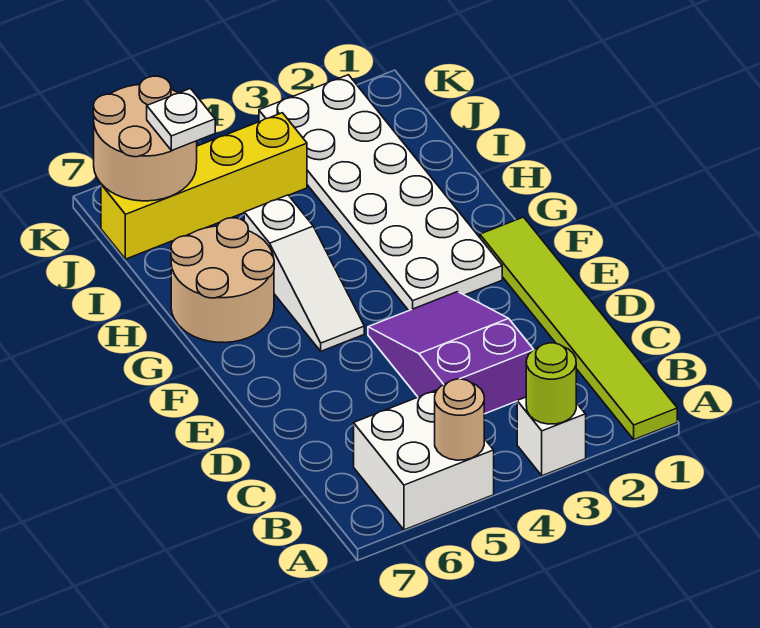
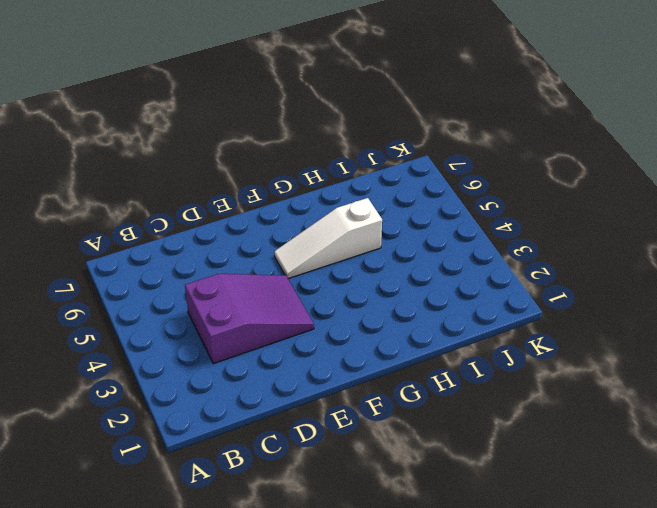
none -> lime tile A1:F1 level 1
none -> white brick A3 level 1
none -> white brick A5:B6 level 1

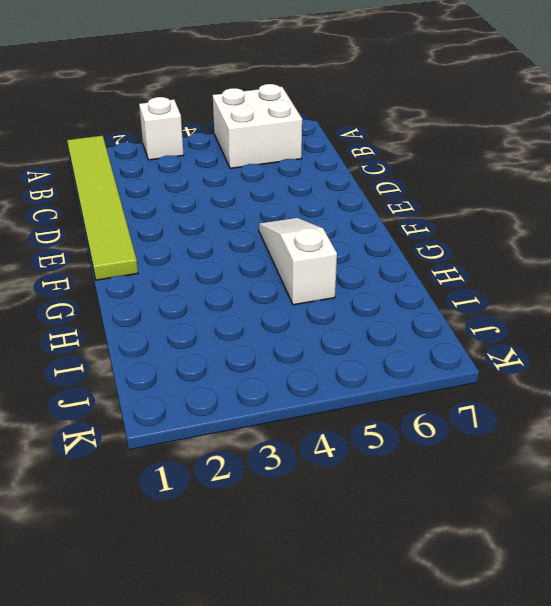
none -> purple slope C3:E4 level 1 top C
none -> white plate F2:K3 level 1
none -> tan round brick G6:H7 level 1

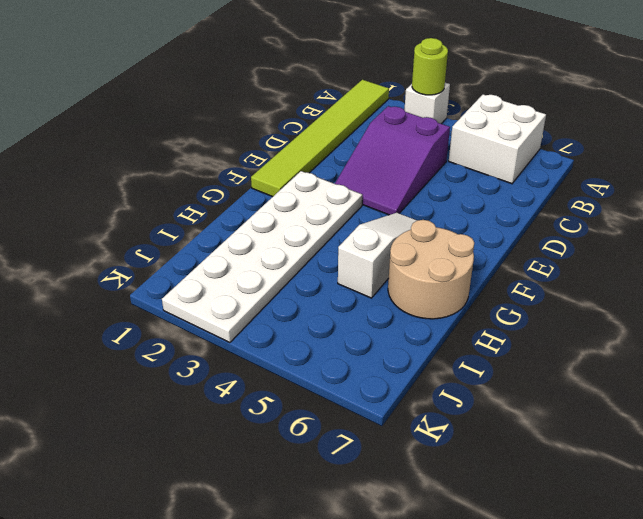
none -> yellow brick J4:J7 level 1
none -> tan round brick A5 level 2
none -> tan round brick J6:K7 level 2

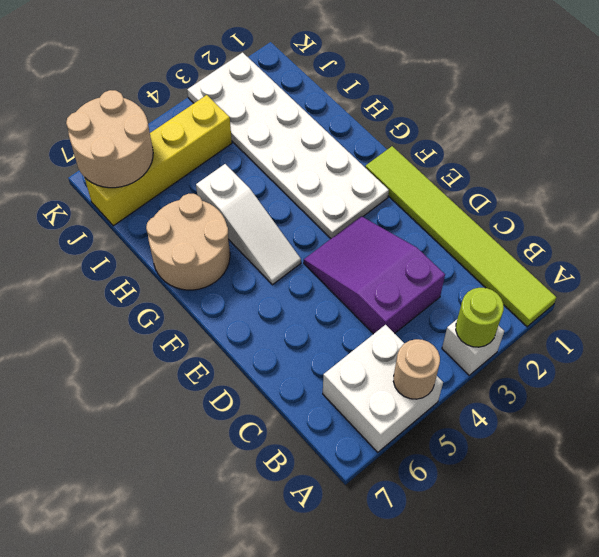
none -> white plate J6 level 3

